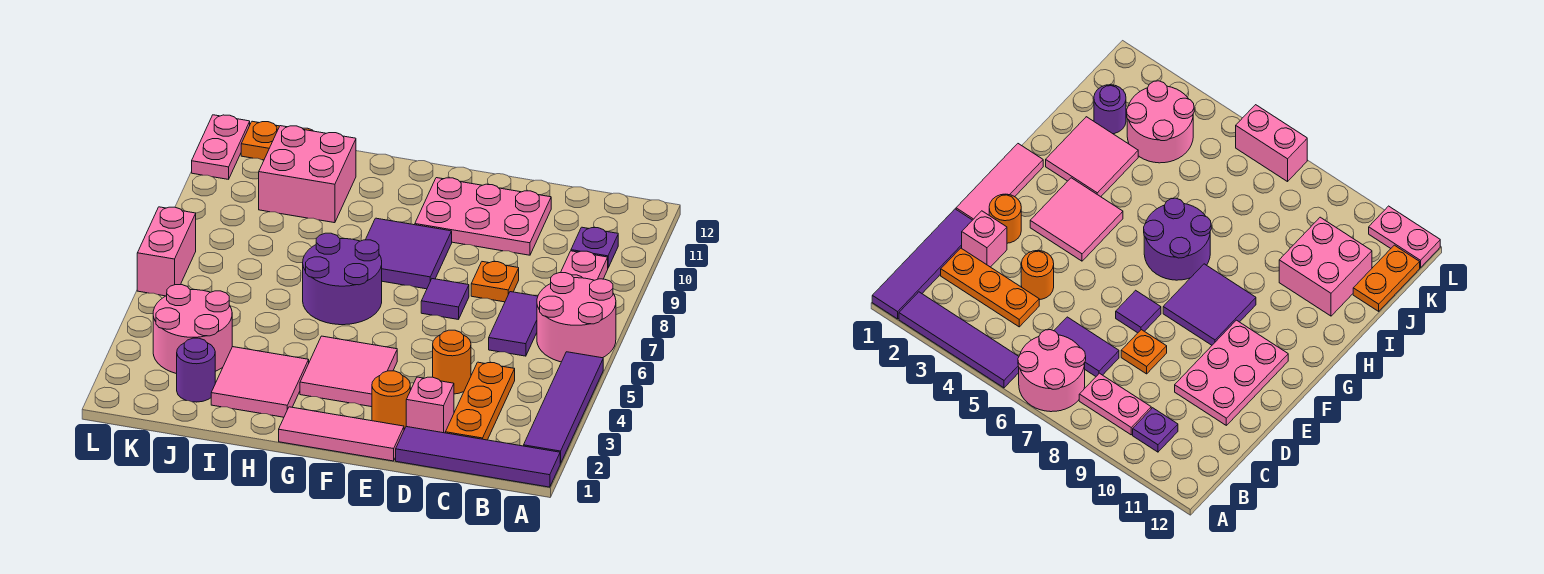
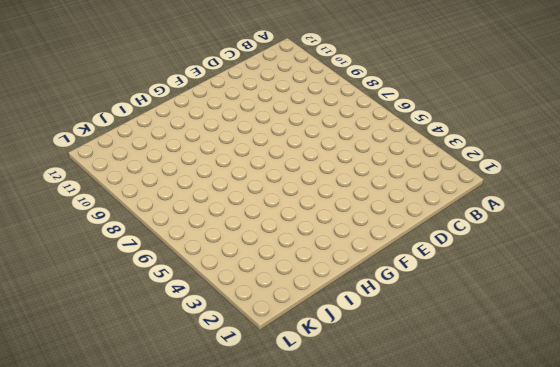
none -> purple tile A1:D1 level 1
none -> purple tile A2:A5 level 1
none -> pink round brick A6:B7 level 1

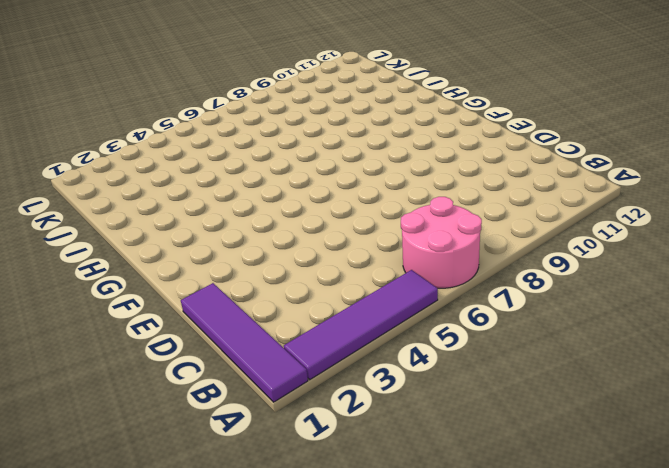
none -> pink plate B8:B9 level 1
none -> purple plate B10 level 1
none -> orange plate C2:C4 level 1

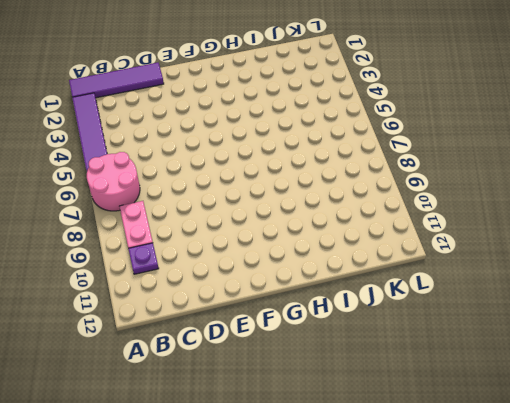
none -> orange plate C2:C4 level 1
none -> purple tile C6:C7 level 1
none -> pink brick D2 level 1

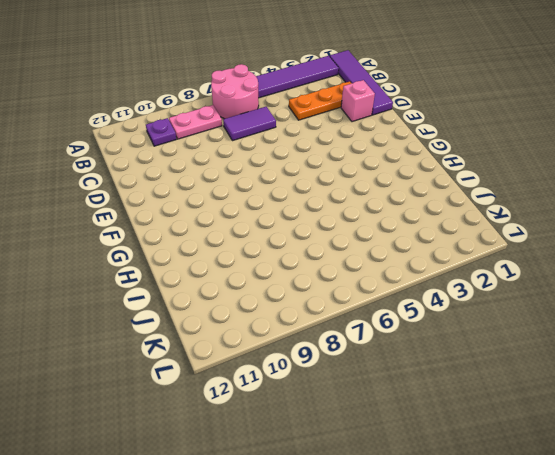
none -> orange round brick D4 level 1
none -> orange plate D8 level 1
none -> pink plate D10:F11 level 1

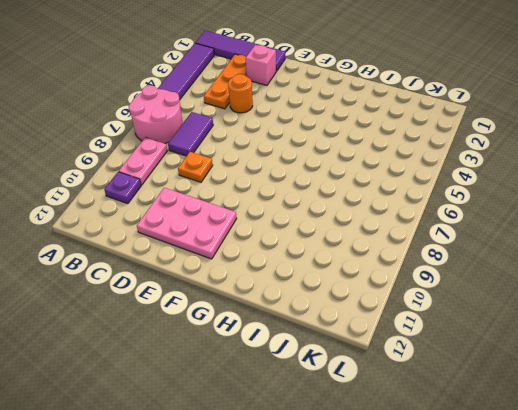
none -> pink tile E1:G1 level 1
none -> orange round brick E2 level 1
none -> purple tile E7 level 1

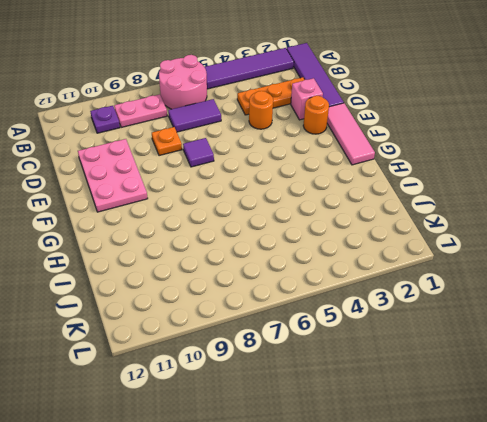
none -> pink tile F3:G4 level 1
none -> purple tile F8:G9 level 1
none -> purple round brick G6:H7 level 1

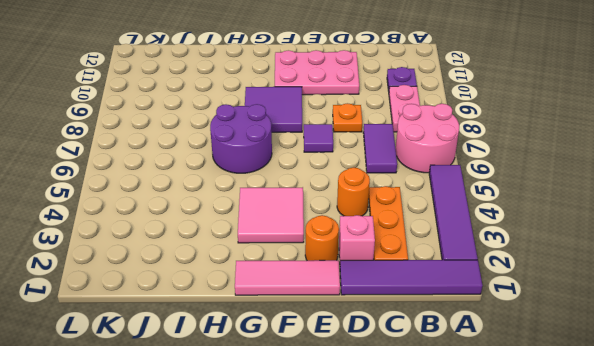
none -> pink tile H2:I3 level 1
none -> pink brick I10:J11 level 1
none -> purple round brick J2 level 1

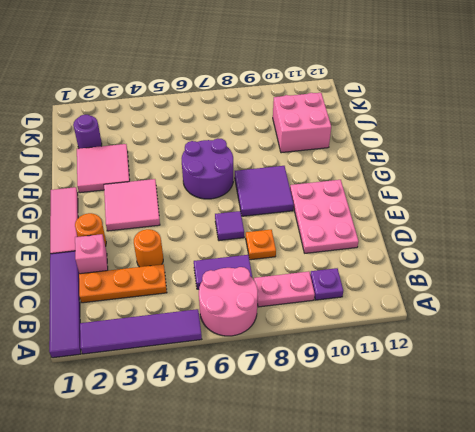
none -> pink round brick J3:K4 level 1
none -> orange plate J12:K12 level 1
none -> pink brick L6:L7 level 1

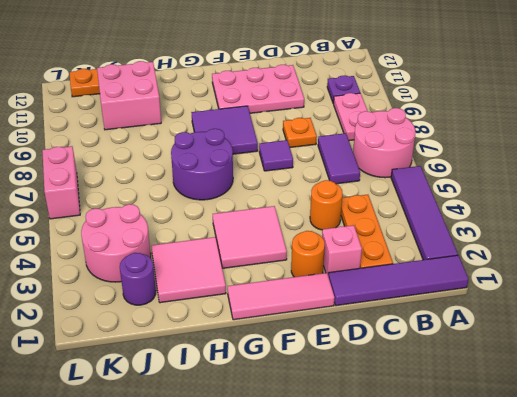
none -> pink plate L11:L12 level 1

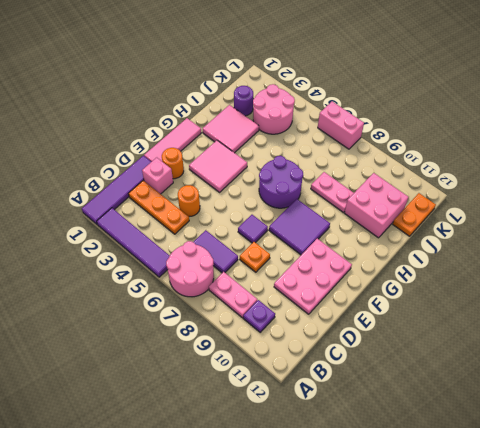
pink plate I8:I9 level 1 -> pink plate L11:L12 level 1

